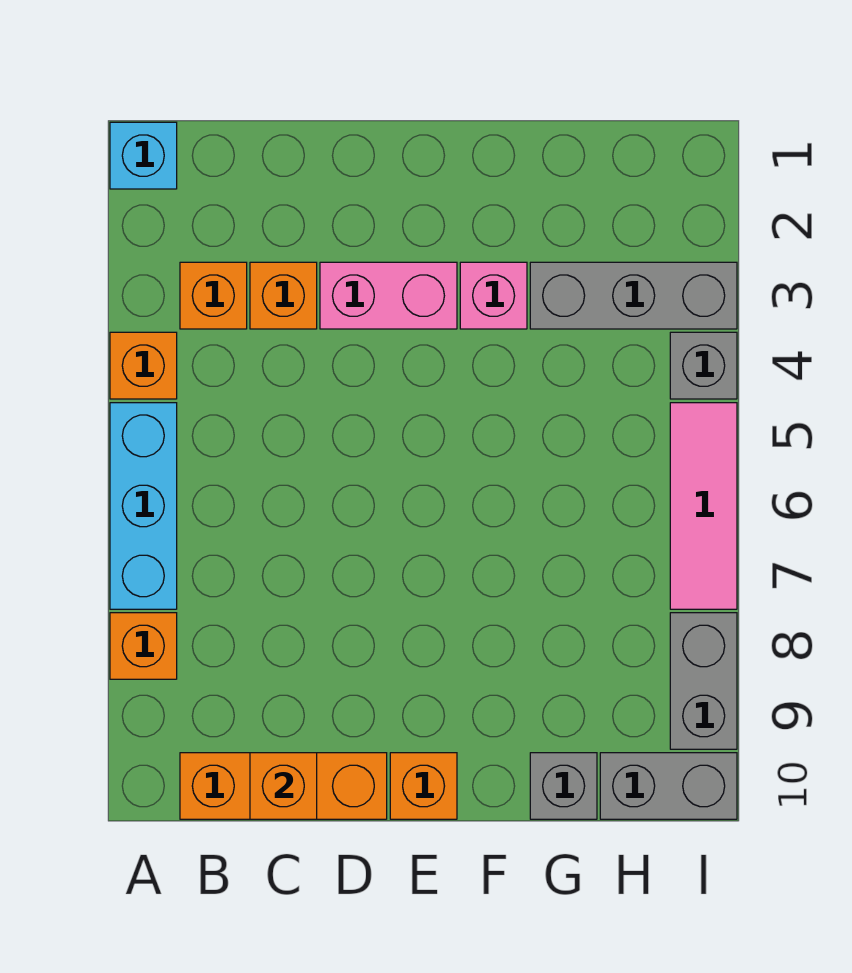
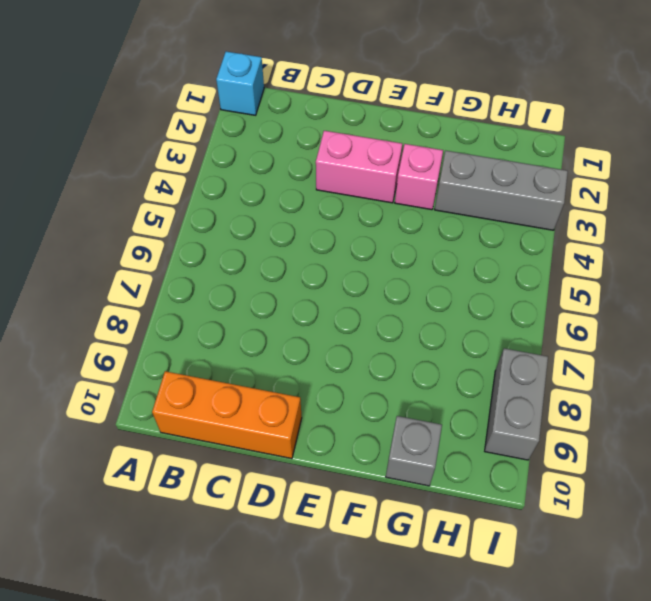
none -> orange brick A4 level 1
none -> cyan brick A5:A7 level 1
none -> orange brick A8 level 1

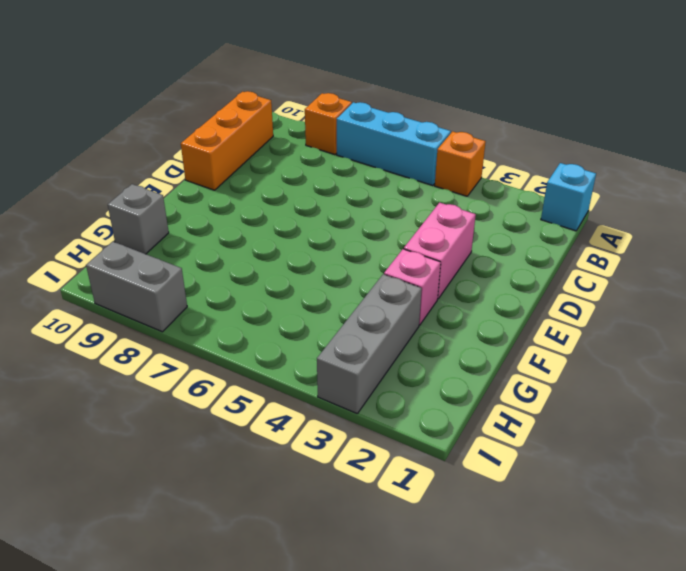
none -> orange brick B3 level 1
none -> orange brick C3 level 1
none -> orange brick E10 level 1

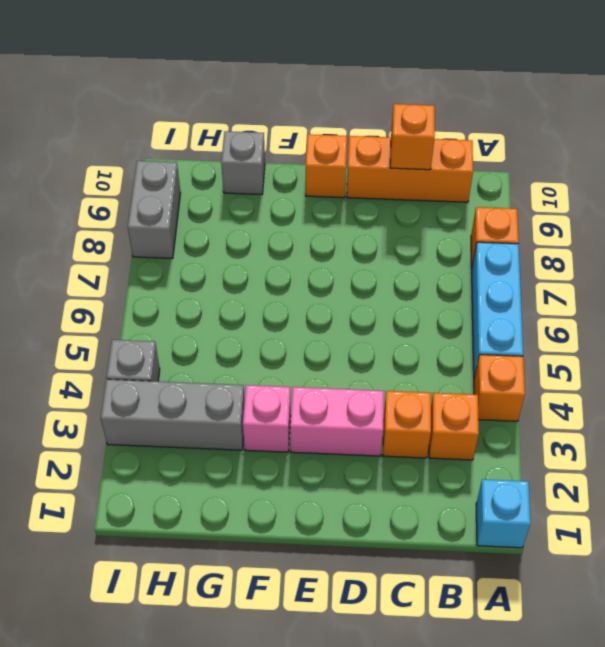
none -> grey brick H10:I10 level 1
none -> pink tile I5:I7 level 1

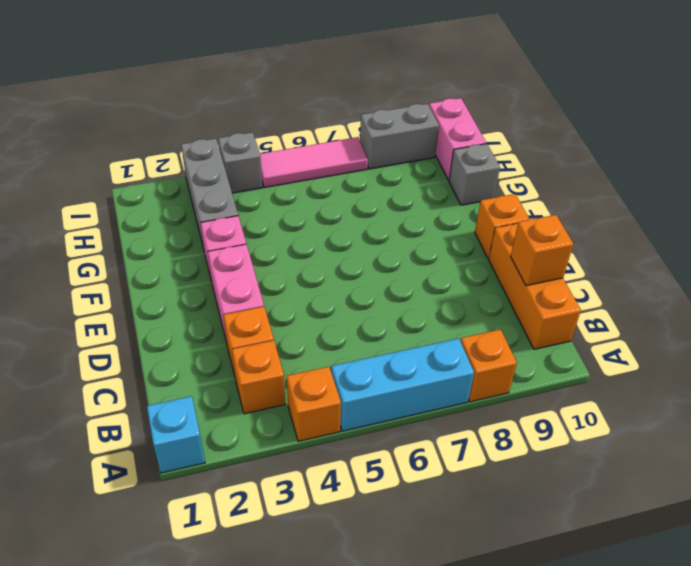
pink brick H10:I10 level 1 -> grey brick H10:I10 level 1

